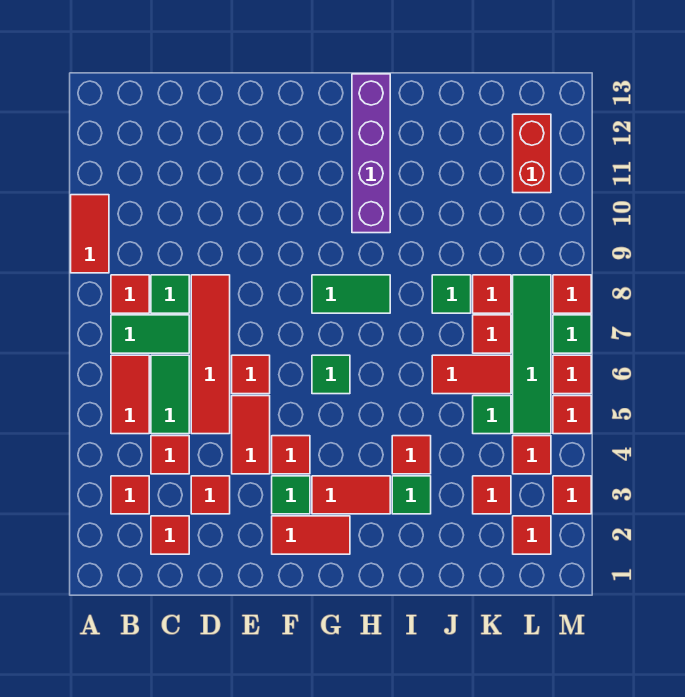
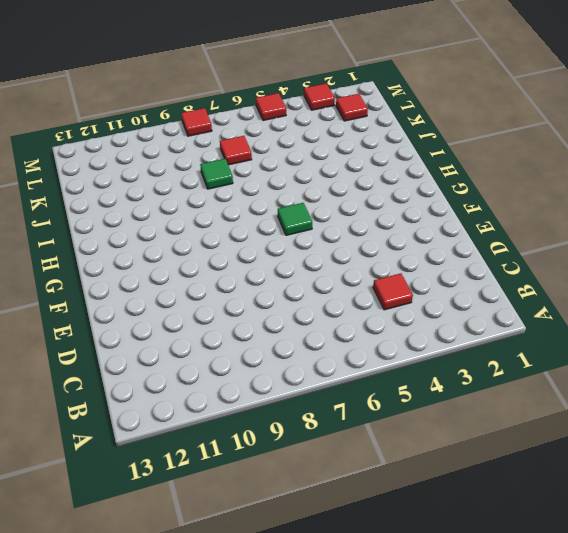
none -> red tile A9:A10 level 1
none -> red tile B3 level 1
none -> red tile B5:B6 level 1
none -> green tile B7:C7 level 1

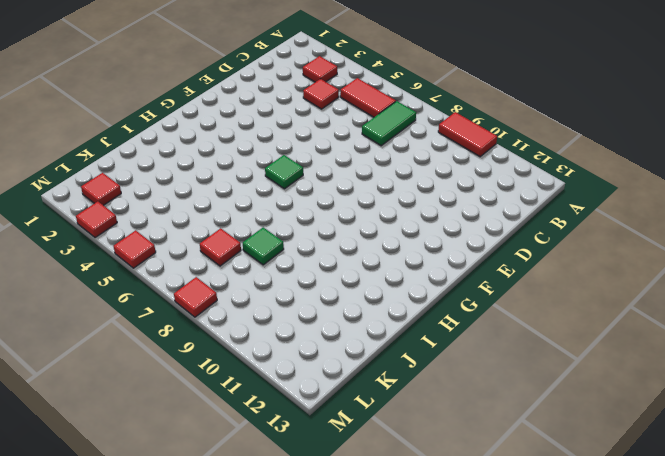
none -> red tile B8 level 1
none -> red tile C2 level 1
none -> green tile C5:C6 level 1
none -> green tile C8 level 1

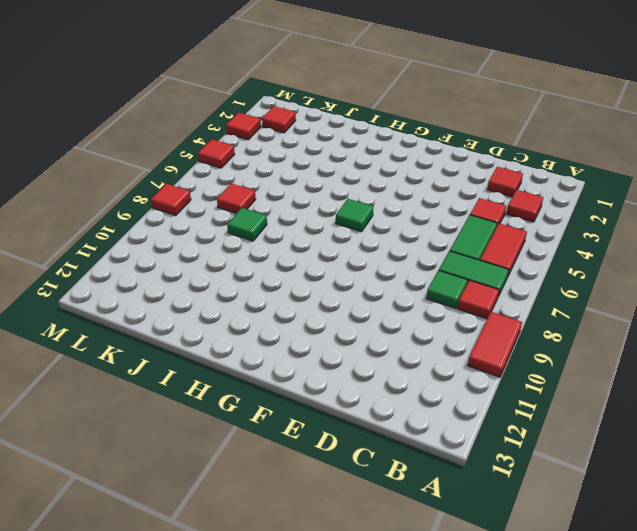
none -> red tile D3 level 1
none -> red tile D5:D8 level 1
none -> red tile E4:E5 level 1
none -> red tile E6 level 1

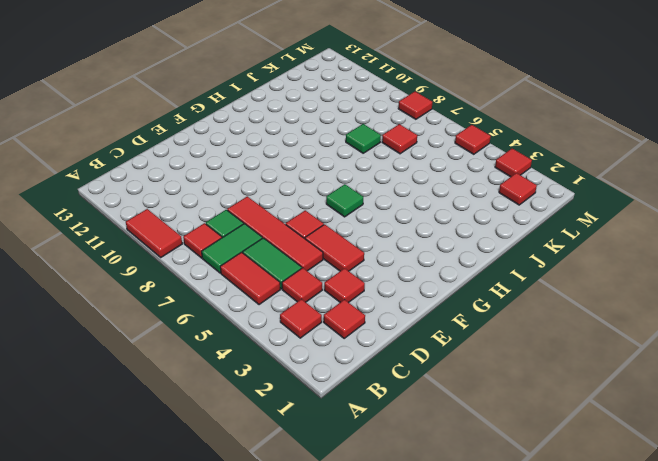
none -> red tile F2:G2 level 1
none -> green tile F3 level 1
none -> red tile F4 level 1
none -> red tile G3:H3 level 1

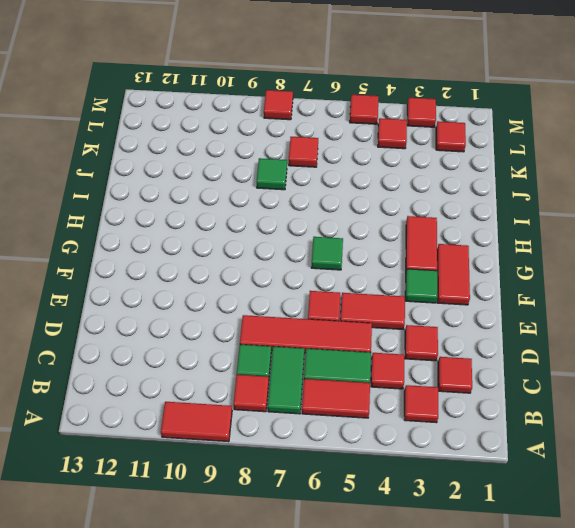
none -> red tile F4 level 1
none -> green tile G8:H8 level 1
none -> purple brick H10:H13 level 1
none -> green tile I3 level 1

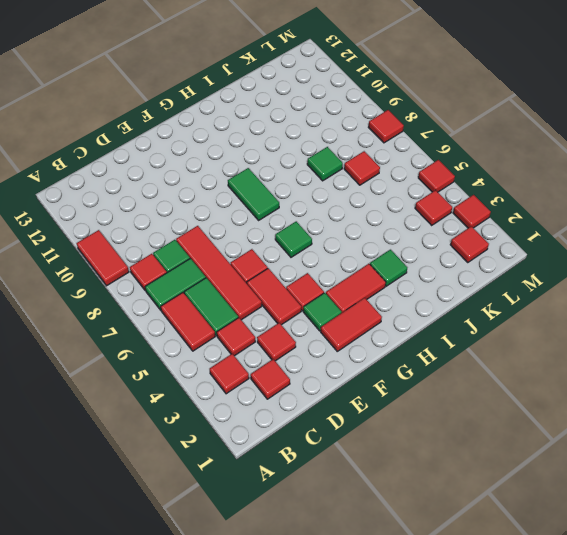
green tile G8:G9 level 1 -> green tile G8:H8 level 1
none -> purple brick H10:H13 level 1
none -> red tile I4 level 1
none -> red tile J6:K6 level 1
none -> red tile K3 level 1

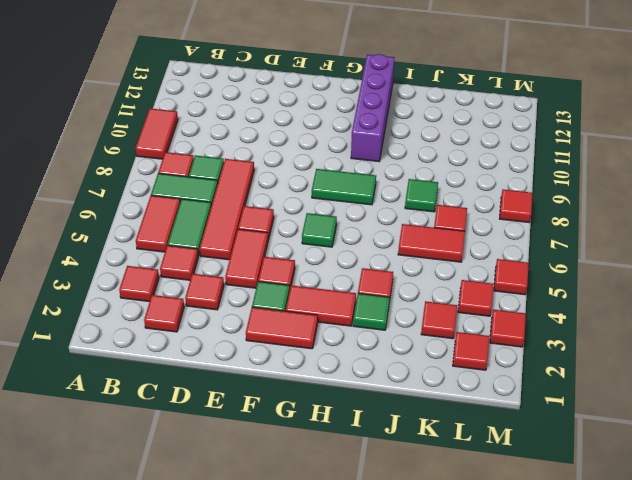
none -> green tile K5 level 1
none -> red tile K8 level 1
none -> green tile L5:L8 level 1
none -> red brick L11:L12 level 1

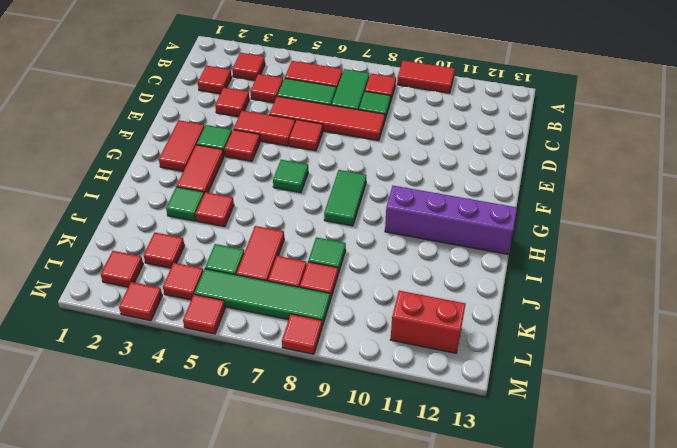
none -> red tile M6 level 1
none -> green tile M7 level 1

